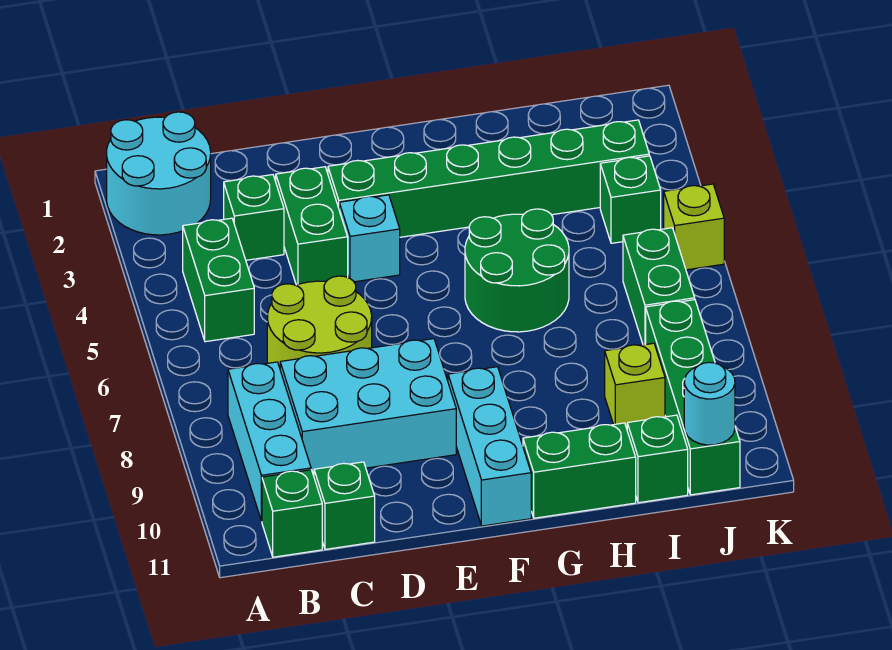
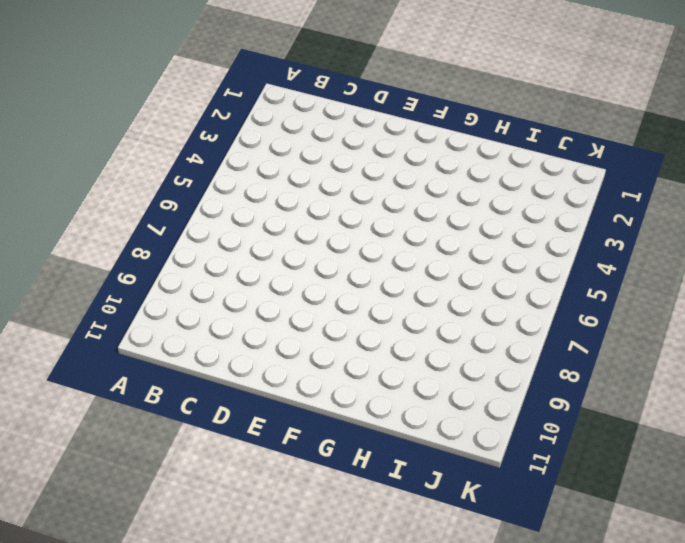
none -> cyan round brick A1:B2 level 1
none -> green brick B4:B5 level 1
none -> cyan brick B8:B10 level 1

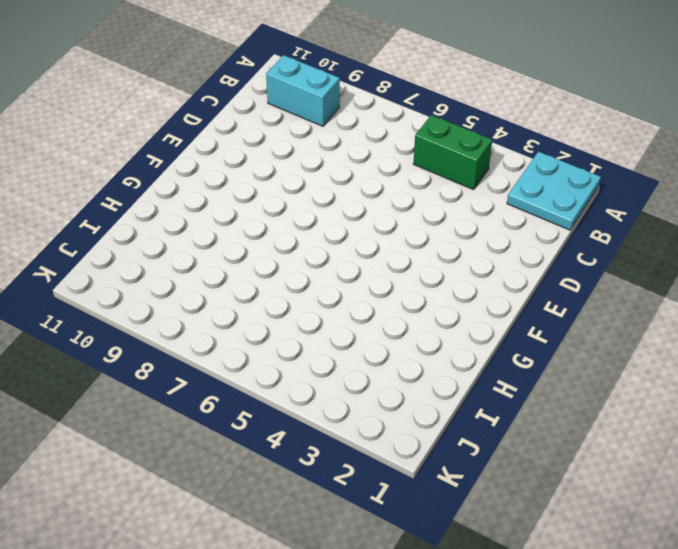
cyan plate A1:B2 level 1 -> cyan round brick A1:B2 level 1
cyan brick B9:B10 level 1 -> cyan brick B8:B10 level 1
none -> green brick B11 level 1
none -> green brick C3 level 1
none -> lime round brick C6:D7 level 1

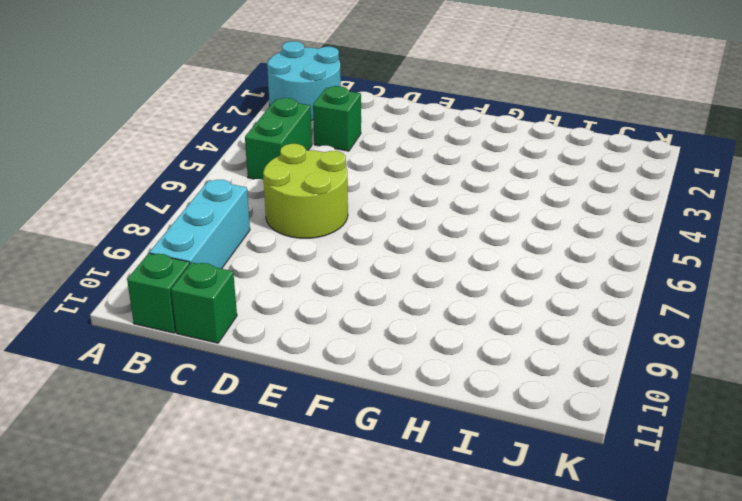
none -> cyan brick C8:E9 level 1
none -> green brick D3:D4 level 1
none -> green brick E3:J3 level 1

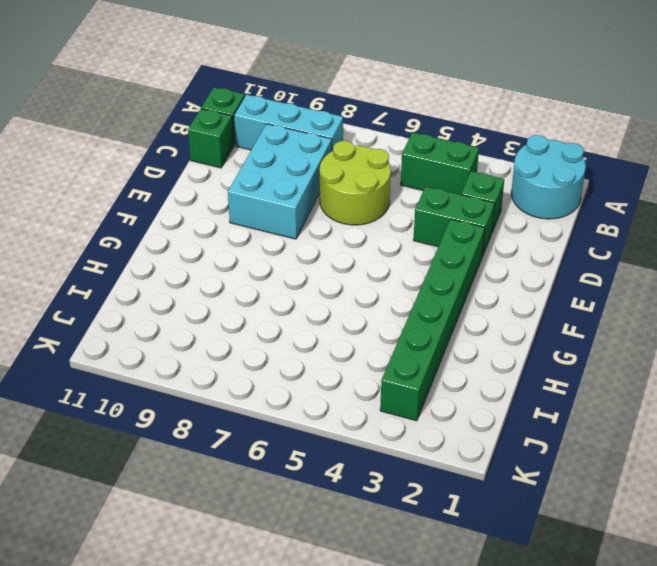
none -> cyan brick E4 level 1
none -> cyan brick F9:F11 level 1
none -> green round brick G5:H6 level 1

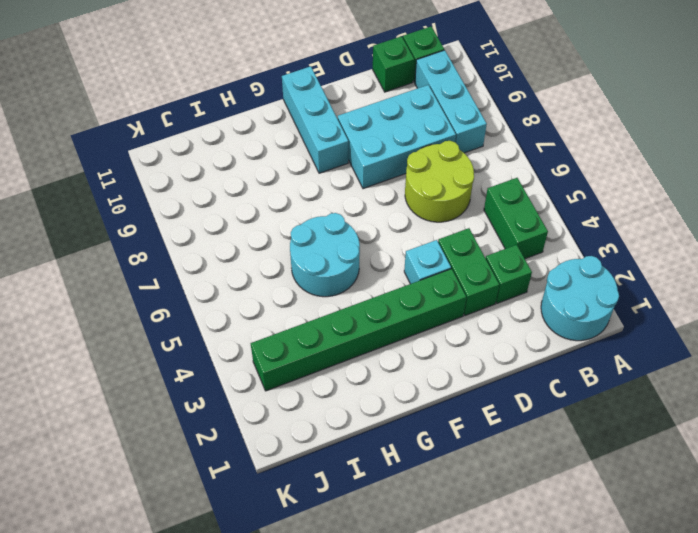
cyan round brick G5:H6 level 1 -> green round brick G5:H6 level 1
none -> green brick G11:H11 level 1
none -> lime brick I9 level 1
none -> green brick I11 level 1

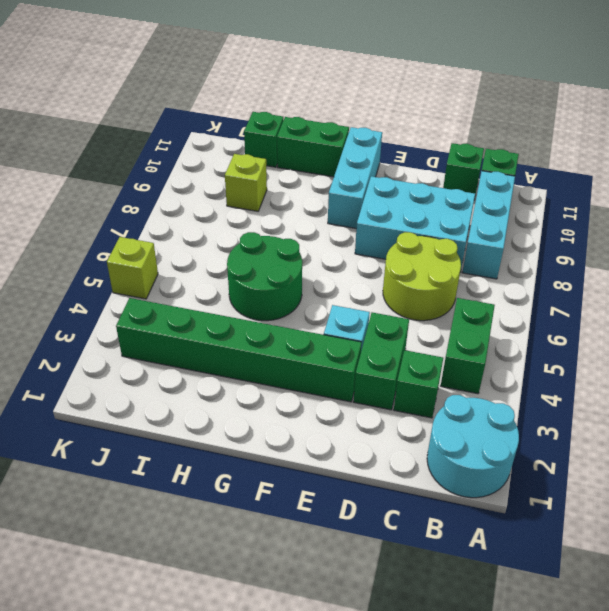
none -> green brick J4 level 1
none -> green brick J6:J7 level 1
none -> green brick J8:J11 level 1

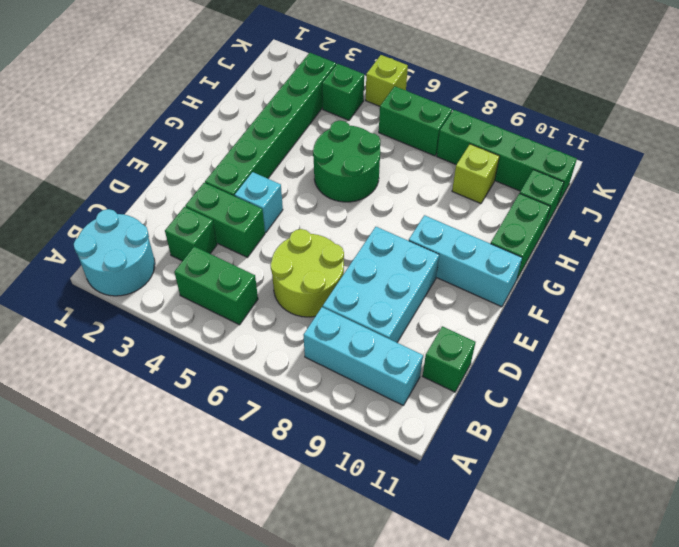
none -> green brick B11 level 1
none -> cyan round brick J11 level 2

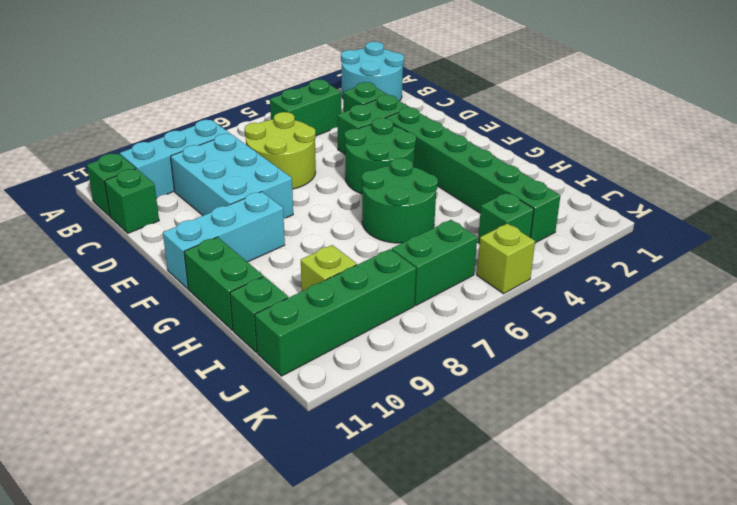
green round brick E4:F5 level 1 -> cyan brick E4 level 1
none -> cyan round brick J11 level 2

